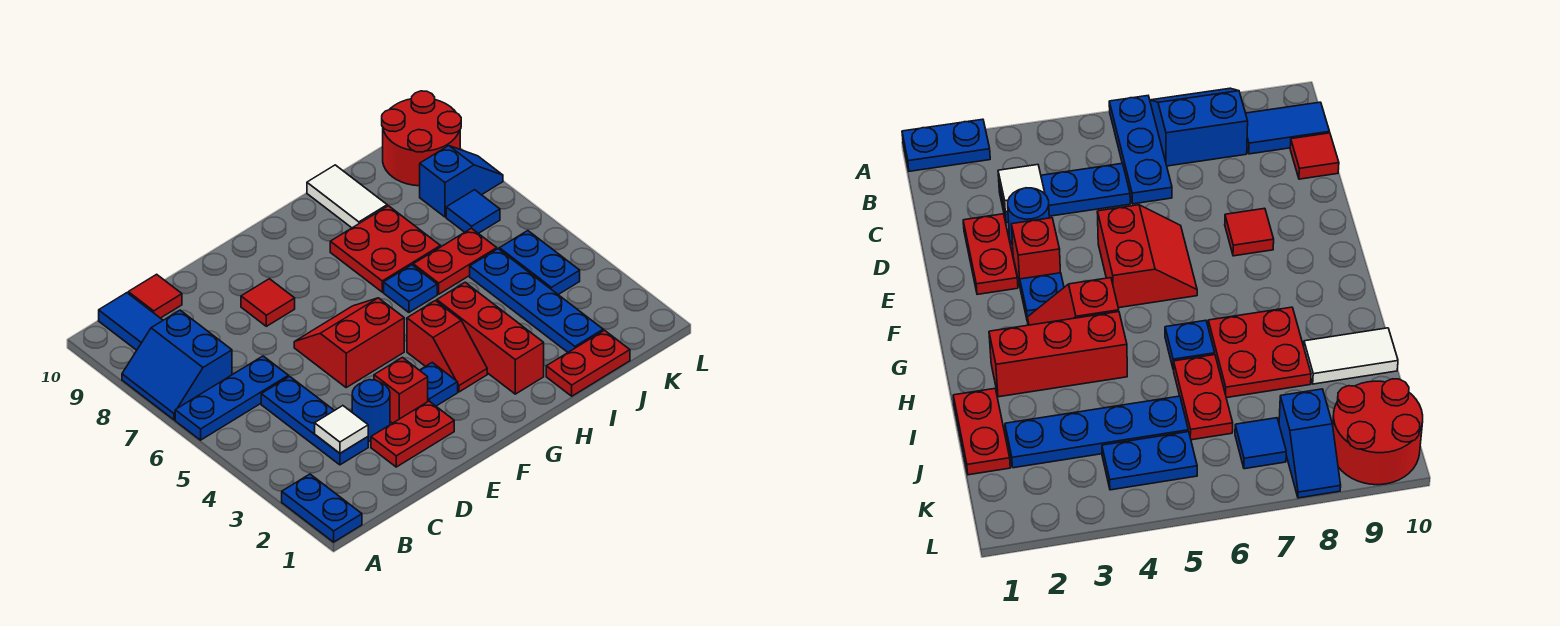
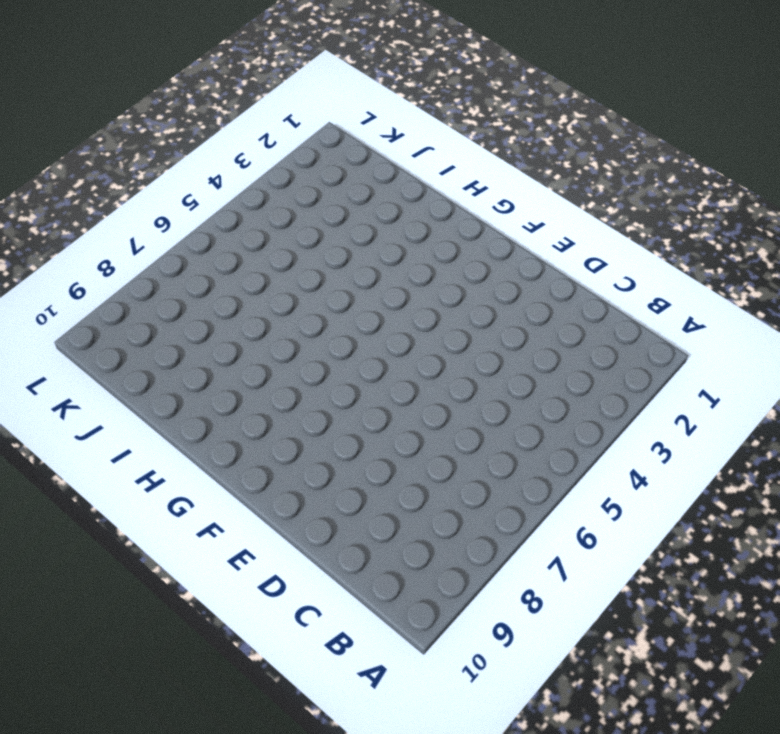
none -> blue plate A1:A2 level 1
none -> blue plate A6:C6 level 1
none -> blue slope A7:B8 level 1 top B

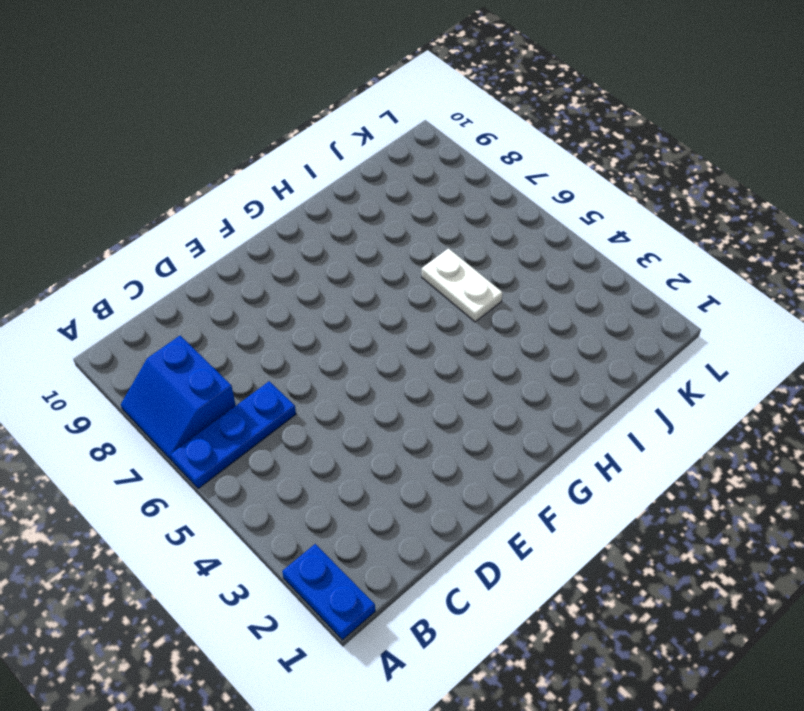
white plate I5:I6 level 1 -> red plate I6:J6 level 1
none -> blue tile B9:B10 level 1
none -> blue plate C3:C5 level 1
none -> red tile C10 level 1

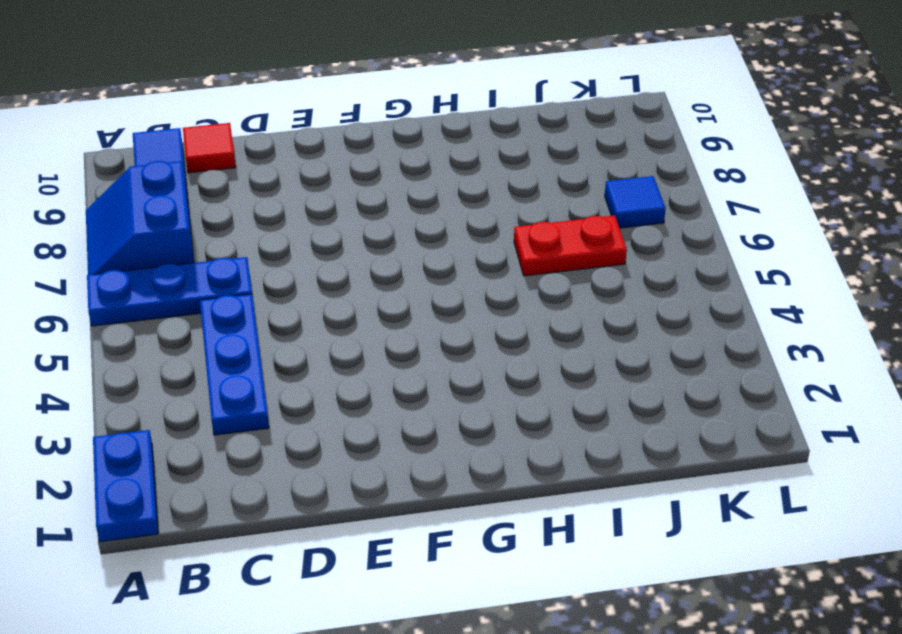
none -> red plate D2:E2 level 1
none -> blue round brick D3 level 1
none -> red brick E3 level 1

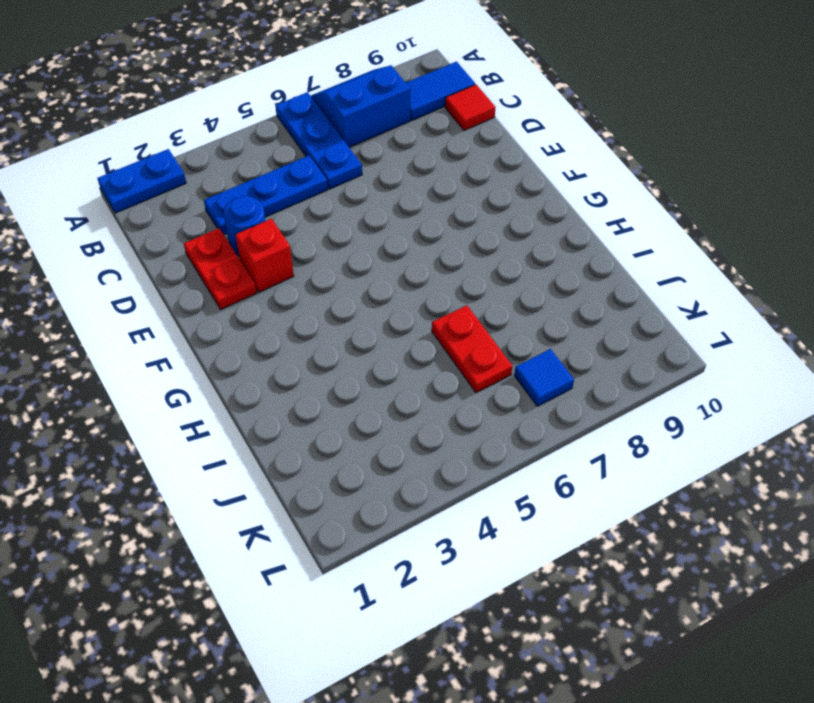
none -> red slope E5:F6 level 1 top 5
none -> red tile E8 level 1
none -> blue plate F3 level 1

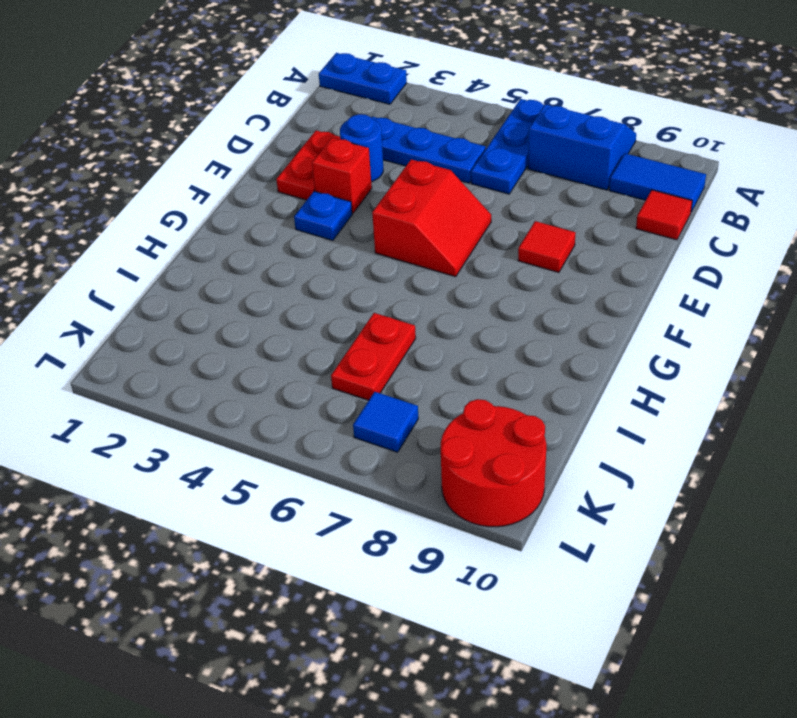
none -> red slope G3:G4 level 1 top 4
none -> red brick H2:H4 level 1
none -> blue plate H6 level 1

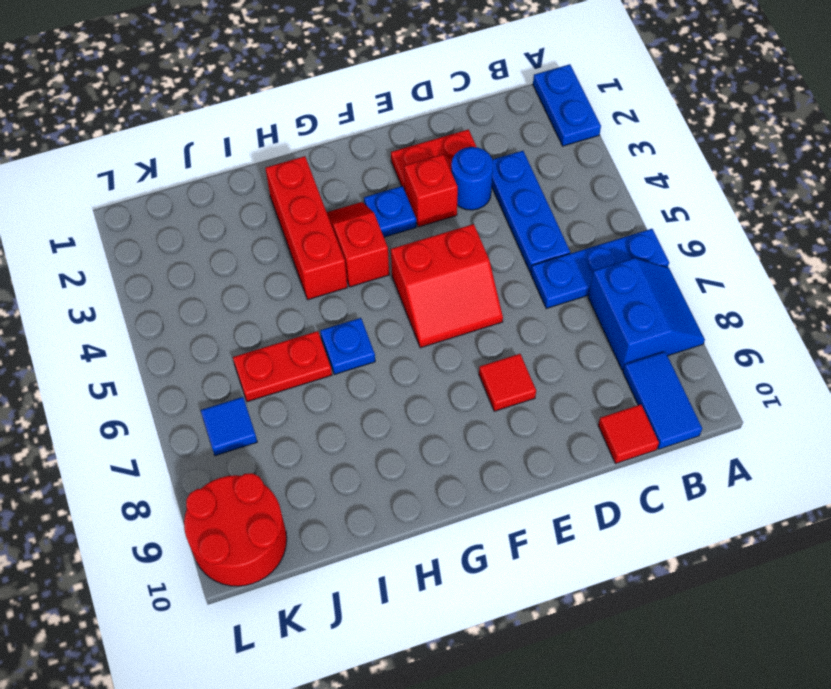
none -> red plate H7:I8 level 1
none -> red plate I1:J1 level 1
none -> white tile I9:I10 level 1

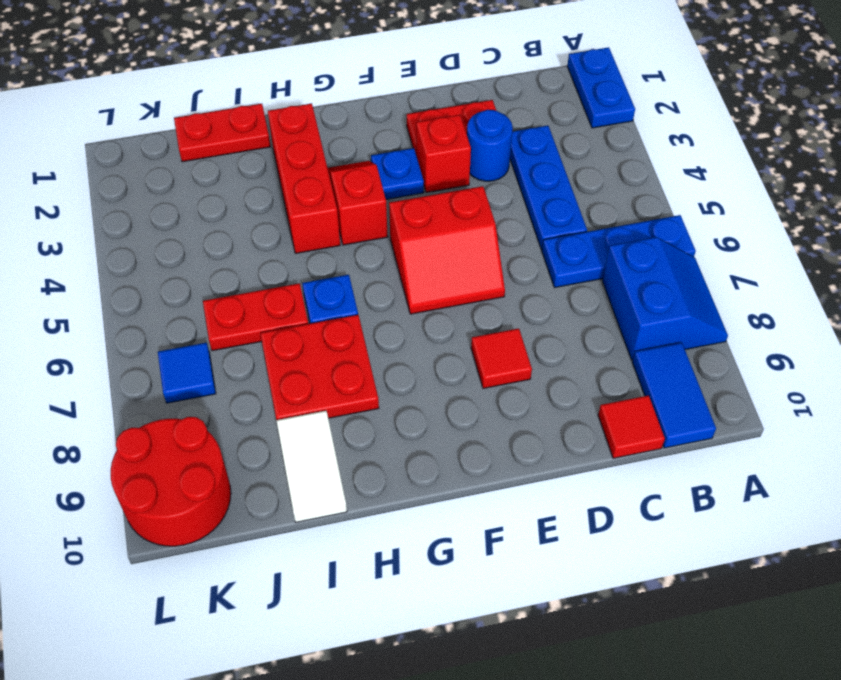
none -> blue plate J2:J5 level 1
none -> blue plate K4:K5 level 1
none -> blue slope K8:L8 level 1 top K

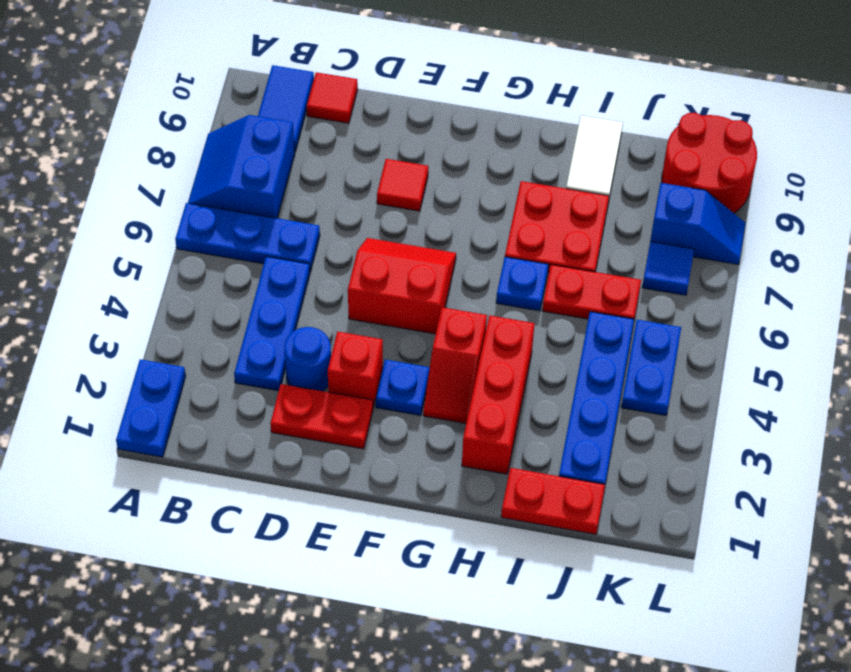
none -> white tile C3 level 2

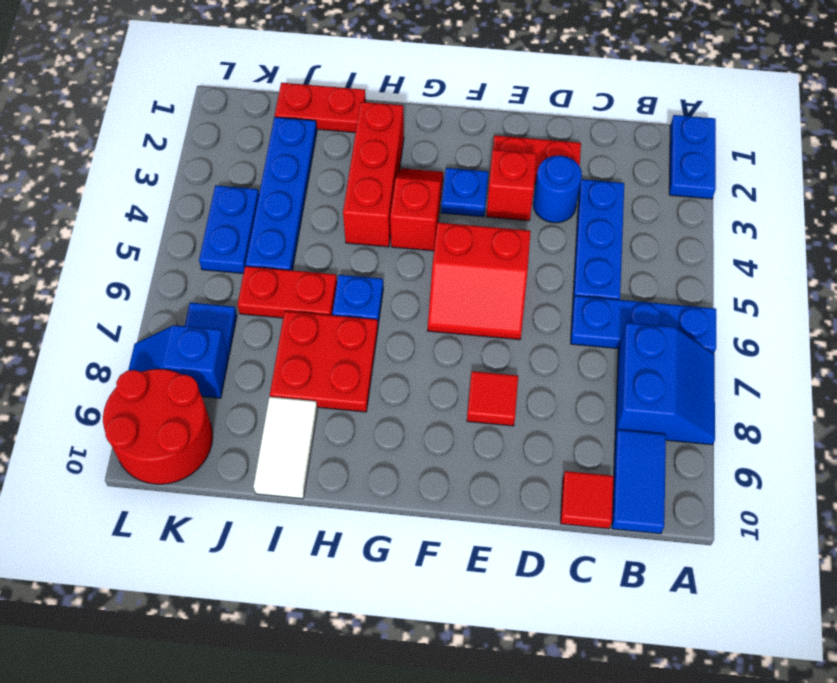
none -> white tile C3 level 2

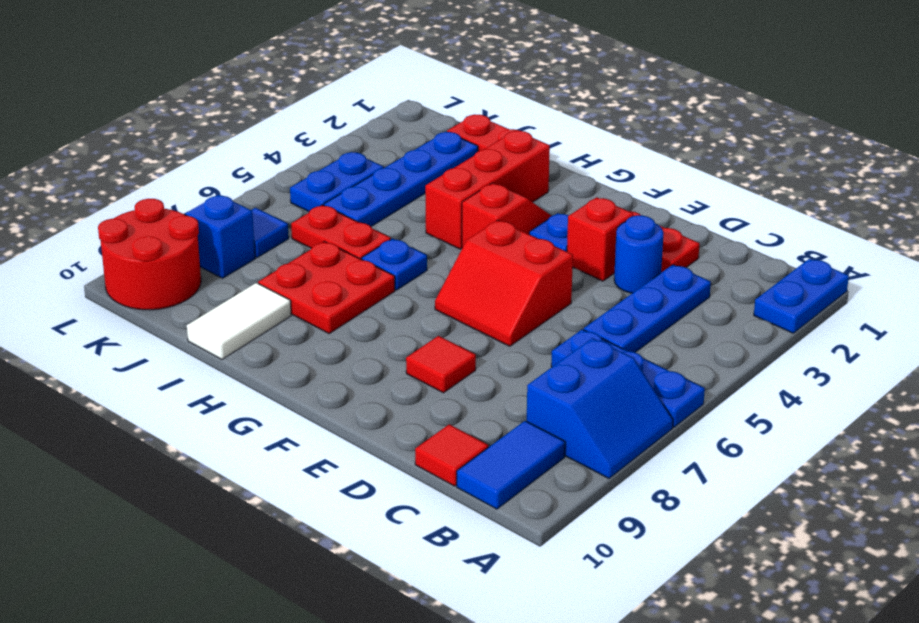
none -> white tile C3 level 2

